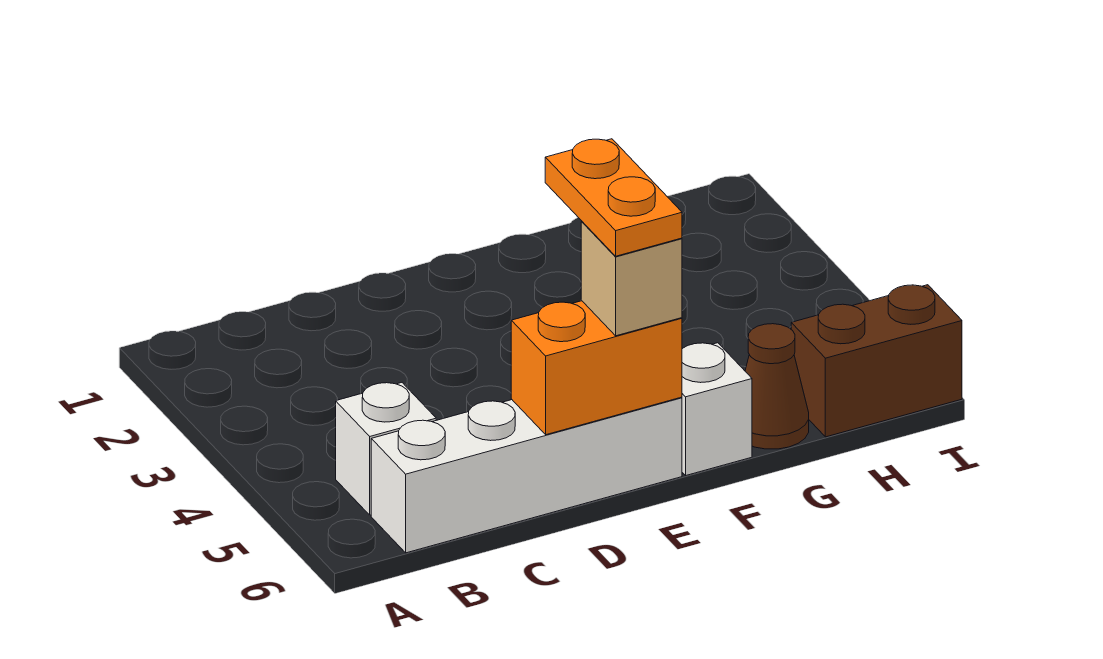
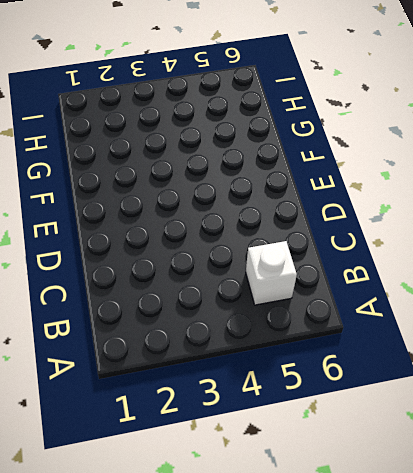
none -> white brick B6:E6 level 1
none -> white brick F6 level 1

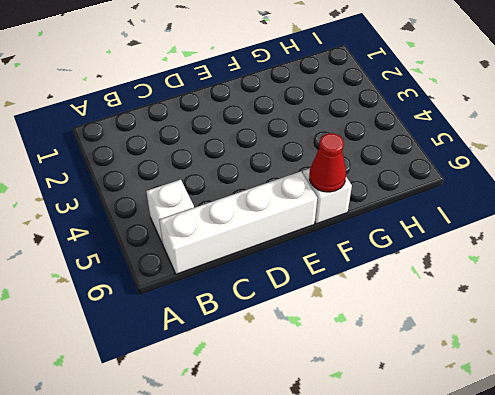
red cone F6 level 2 -> none
none -> brown cone G6 level 1
none -> brown brick H6:I6 level 1

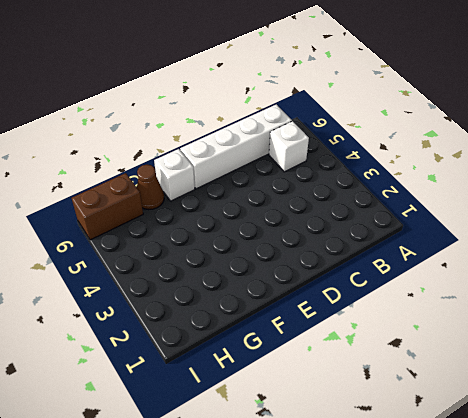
none -> orange brick D6:E6 level 2
none -> tan brick E6 level 3

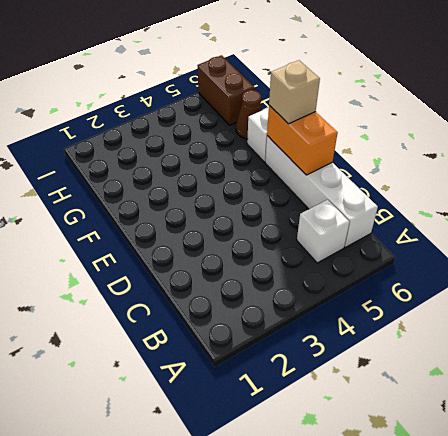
none -> orange plate E5:E6 level 4

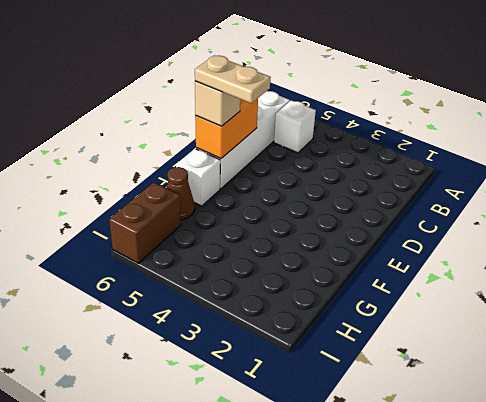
tan plate E5:E6 level 4 -> orange plate E5:E6 level 4

